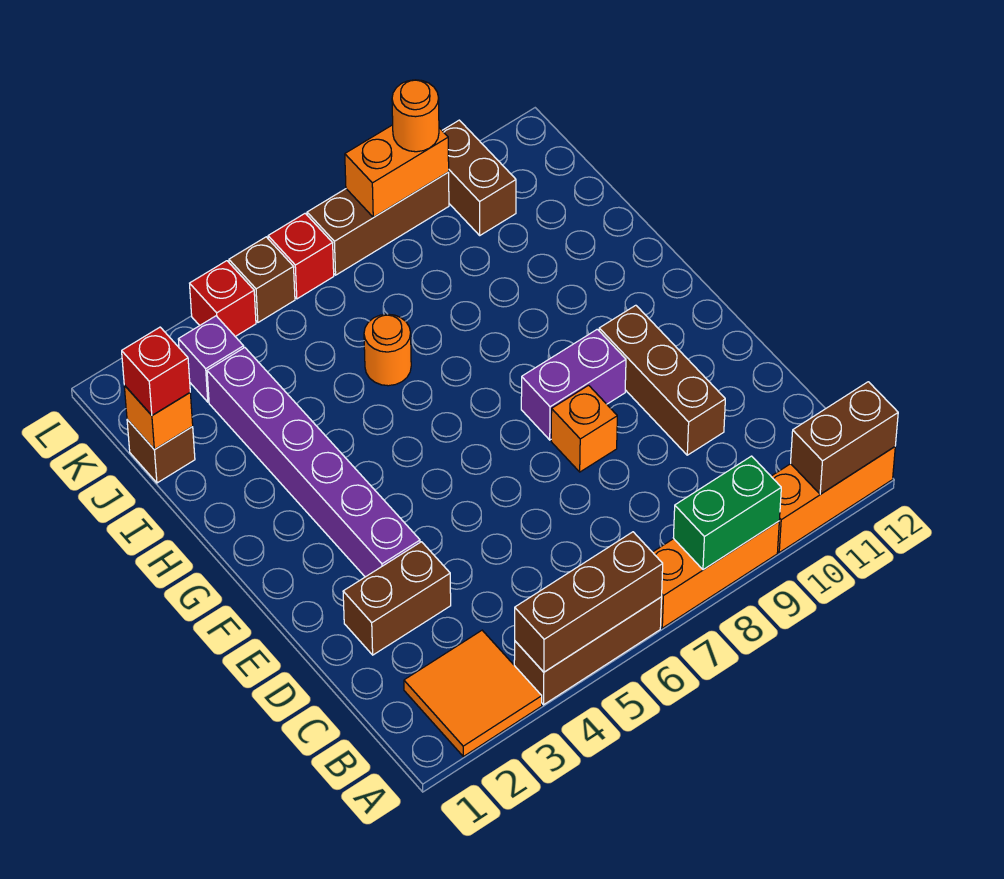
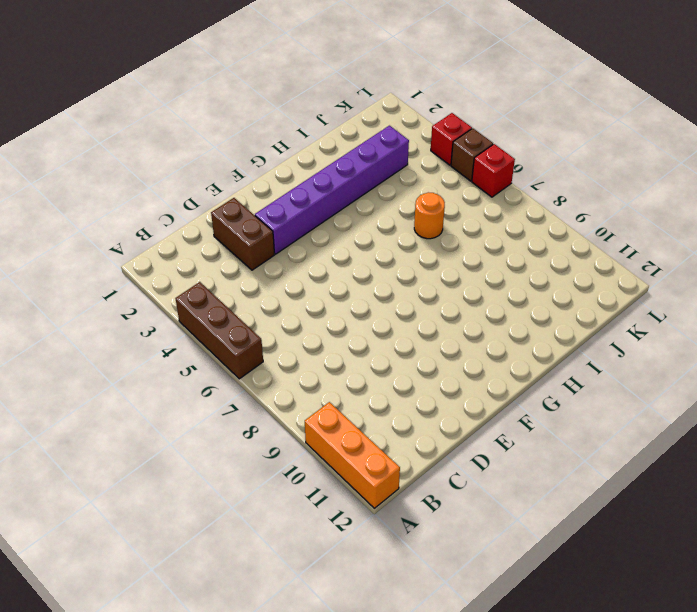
none -> orange tile A2:B3 level 1
none -> orange brick A7:A9 level 1
none -> brown brick D10:F10 level 1

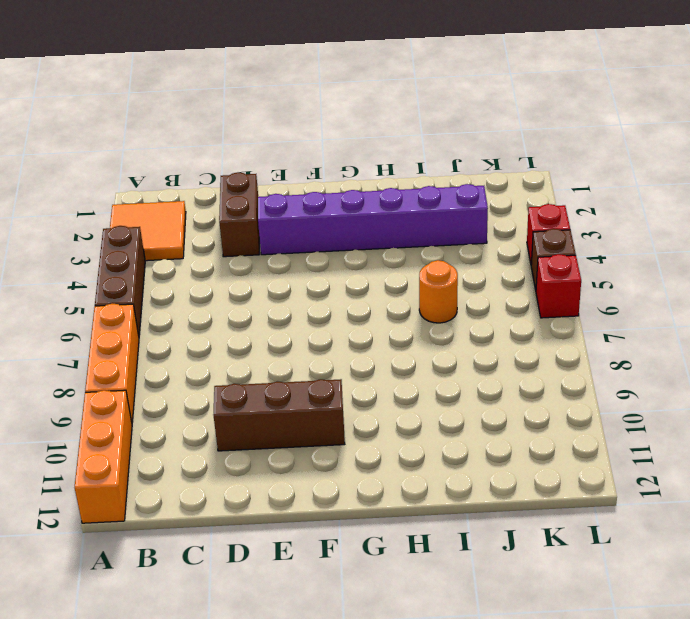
none -> orange brick E8 level 1
none -> purple brick F8:F9 level 1
none -> brown brick J1 level 1

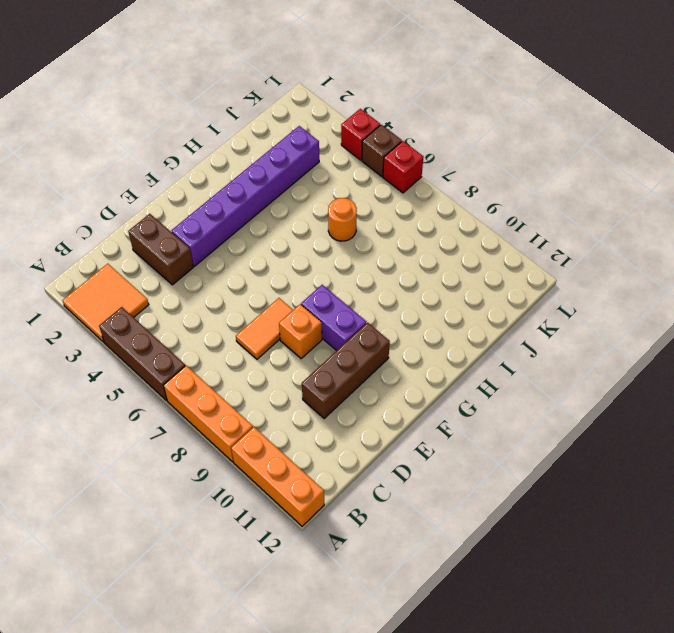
orange tile D7:E7 level 1 -> none
none -> brown brick J1 level 1
none -> purple brick K3 level 1
none -> brown brick K10:L10 level 1

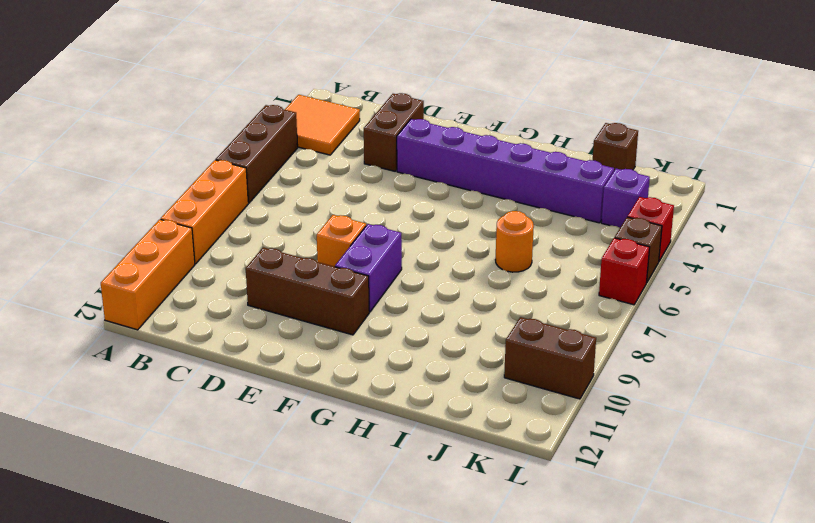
none -> brown brick L7:L9 level 1
none -> brown brick A4:A6 level 2
none -> green brick A8:A9 level 2

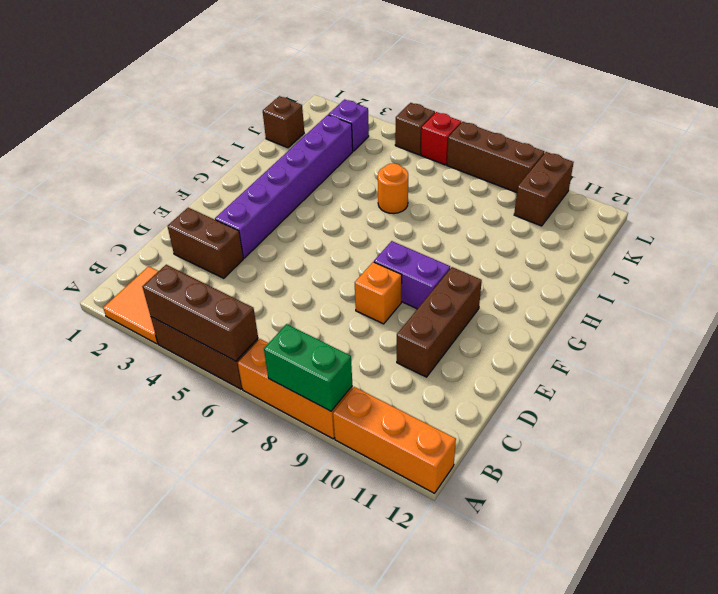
none -> red brick L4 level 1
none -> brown brick A11:A12 level 2
none -> orange brick J1 level 2

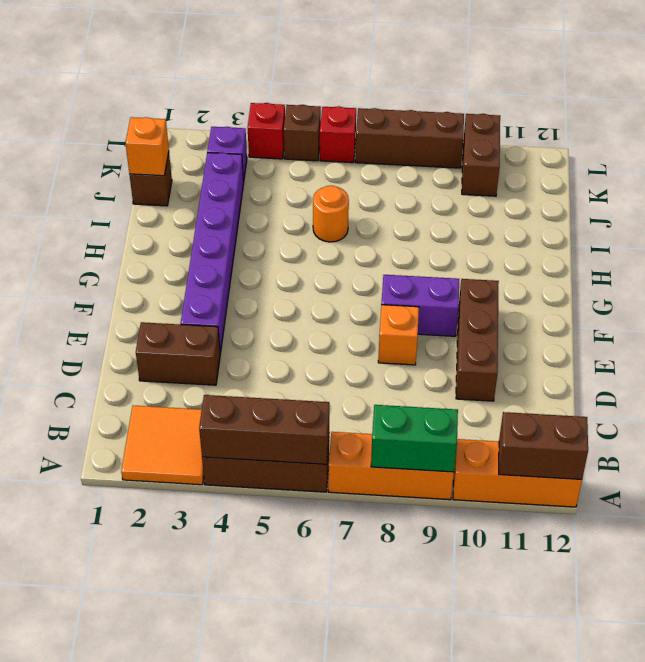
none -> orange brick L8:L9 level 2
none -> red brick J1 level 3
none -> orange round brick L9 level 3

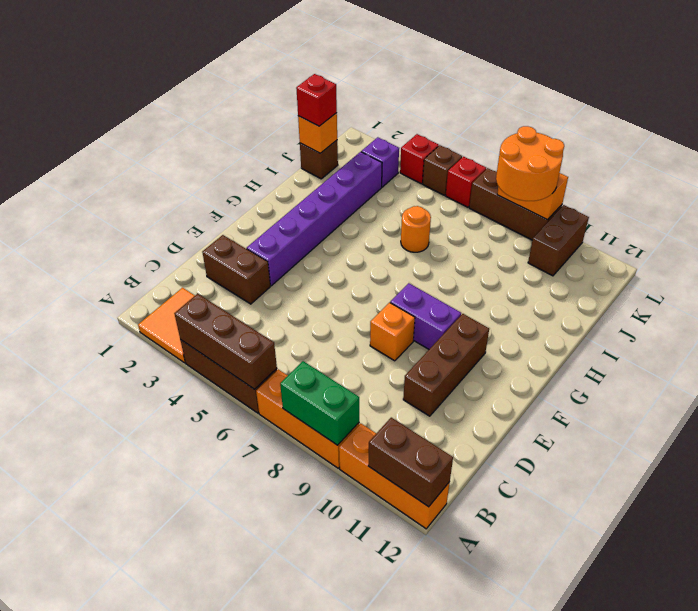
orange round brick K8:L9 level 3 -> orange round brick L9 level 3

